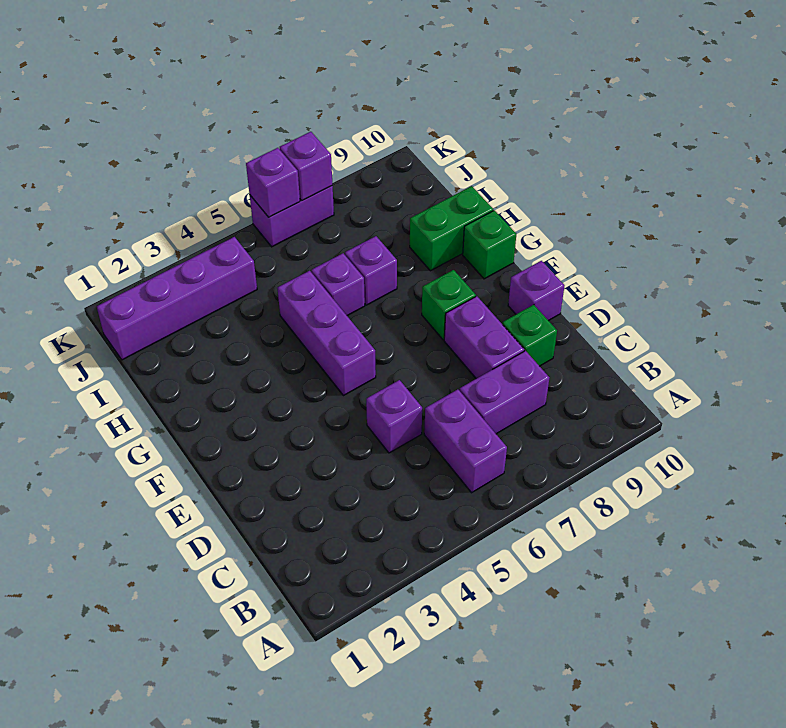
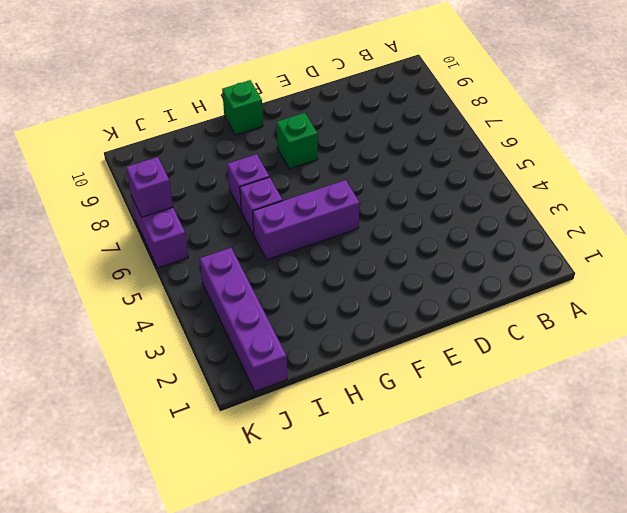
none -> purple brick B6:C6 level 1
none -> purple brick C7:C8 level 1
none -> purple brick D5 level 1

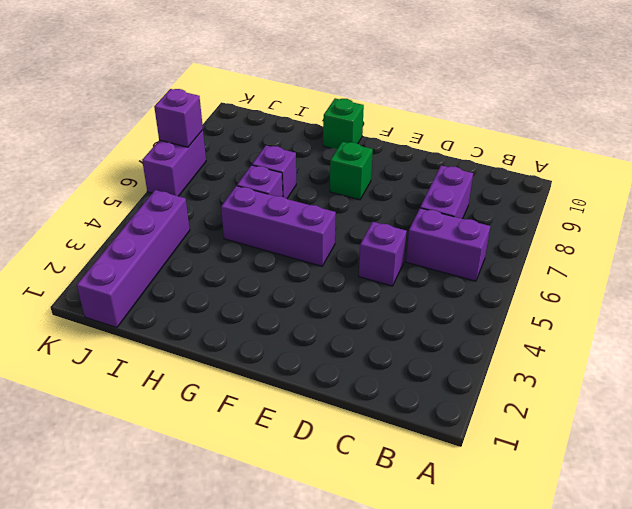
none -> purple brick D8:E8 level 1
none -> green brick D9 level 1
none -> purple brick E10 level 1

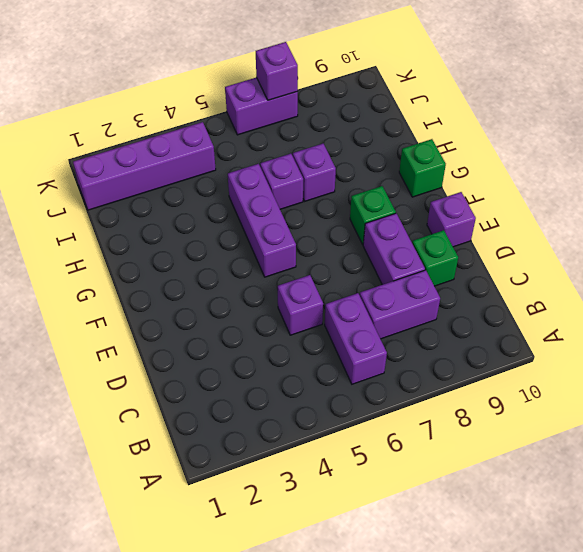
none -> green brick H9:H10 level 1
none -> purple brick K6 level 2

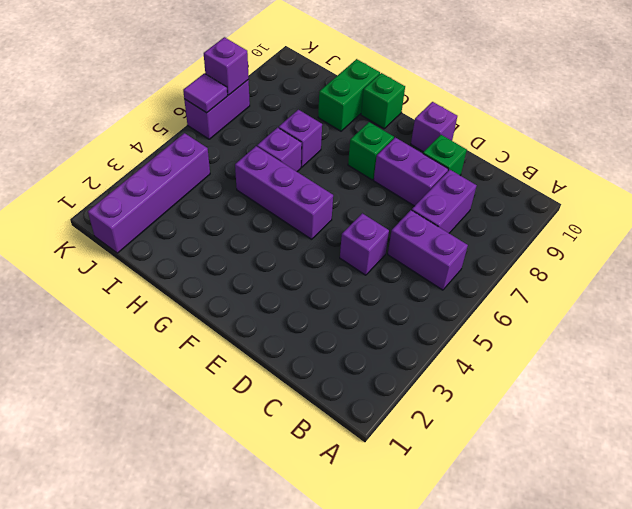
purple tile K6 level 2 -> purple brick K6 level 2

